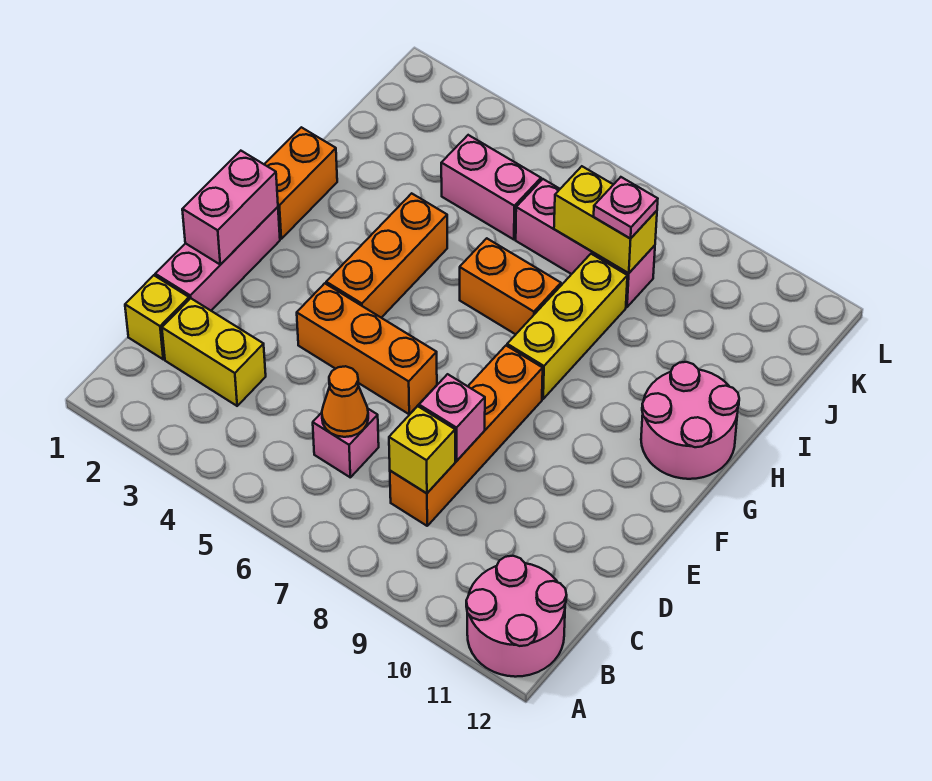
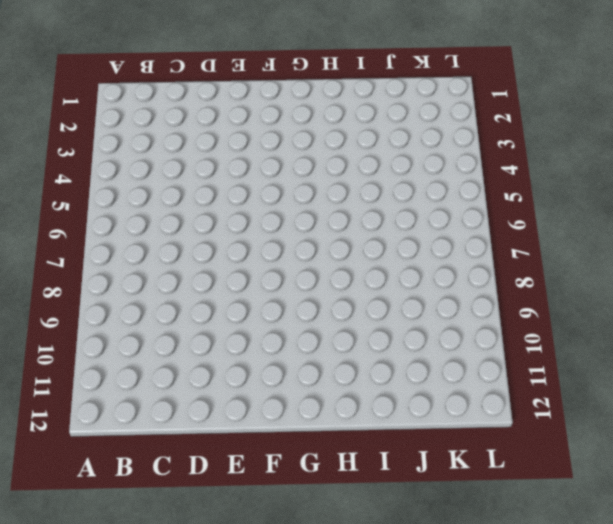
none -> pink round brick A11:B12 level 1
none -> yellow brick C1 level 1
none -> yellow brick C2:C3 level 1

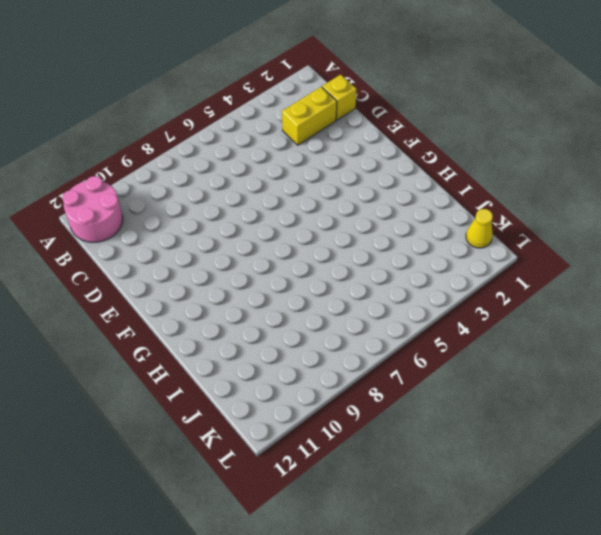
yellow cone K1 level 1 -> none
none -> pink brick C6 level 1
none -> orange brick C8:F8 level 1
none -> pink brick D1:F1 level 1

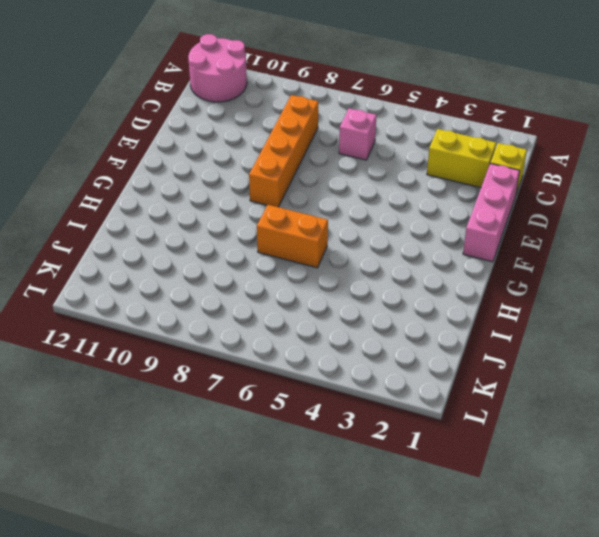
none -> orange brick E4:E6 level 1
none -> orange brick F4:H4 level 1
none -> orange brick G1:H1 level 1

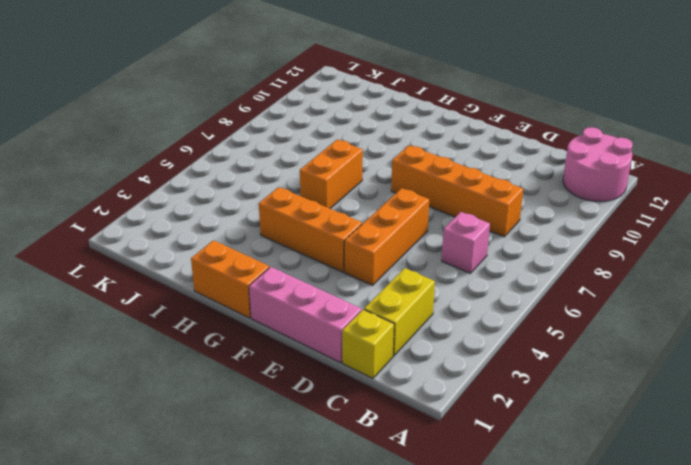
none -> yellow brick G8:I8 level 1
none -> pink round brick G11:H12 level 1
none -> pink brick J4:J5 level 1

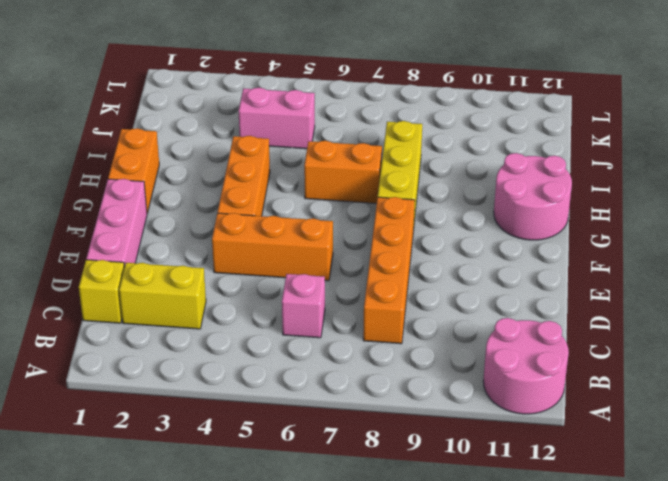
none -> pink brick J6:J8 level 1
none -> orange cone C6 level 2
none -> yellow brick C8 level 2

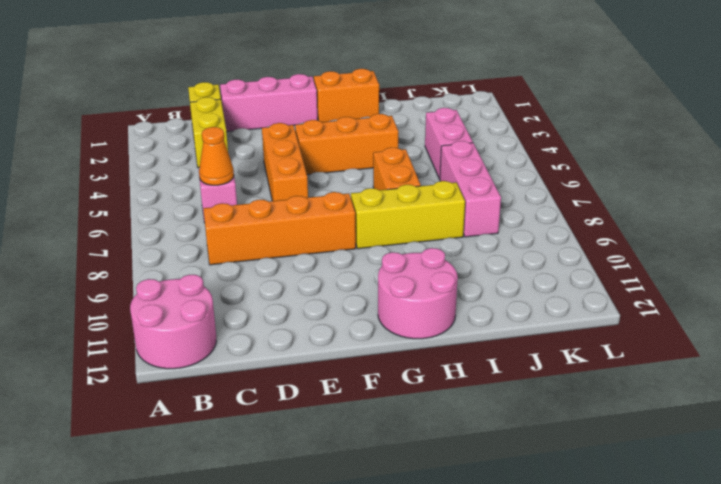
none -> yellow brick C8 level 2
none -> pink brick D8 level 2
none -> pink brick E1:F1 level 2

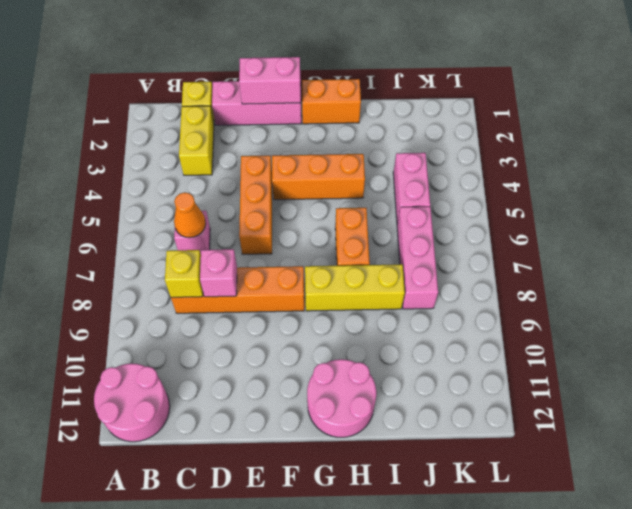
none -> yellow brick J7:J8 level 2
none -> pink plate J8 level 3

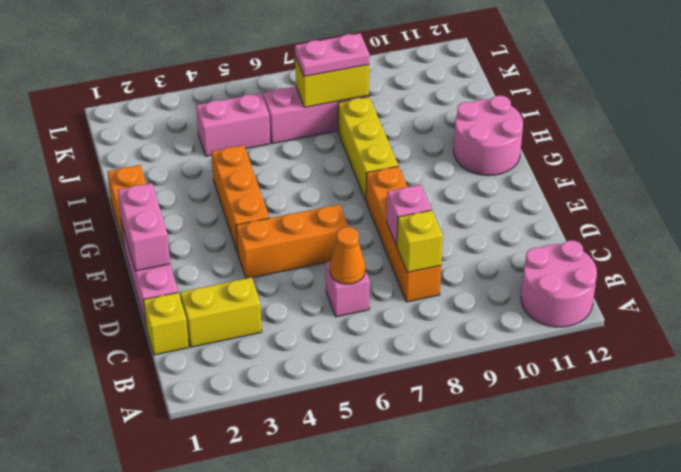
pink plate J7:J8 level 3 -> pink plate J8 level 3
none -> orange brick H6:H7 level 1

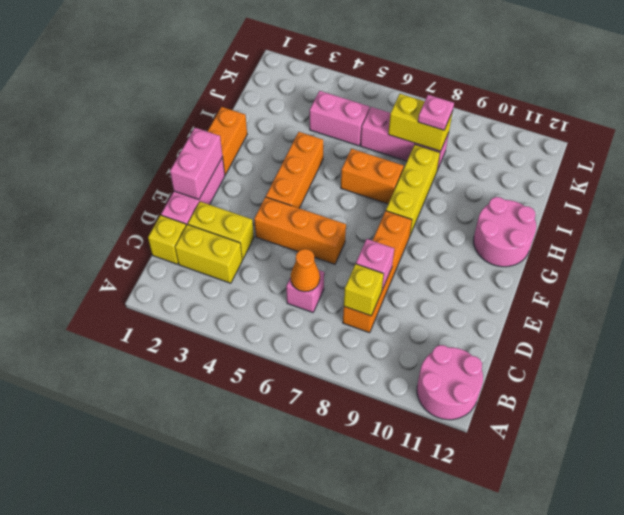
yellow brick D2:D3 level 1 -> none

